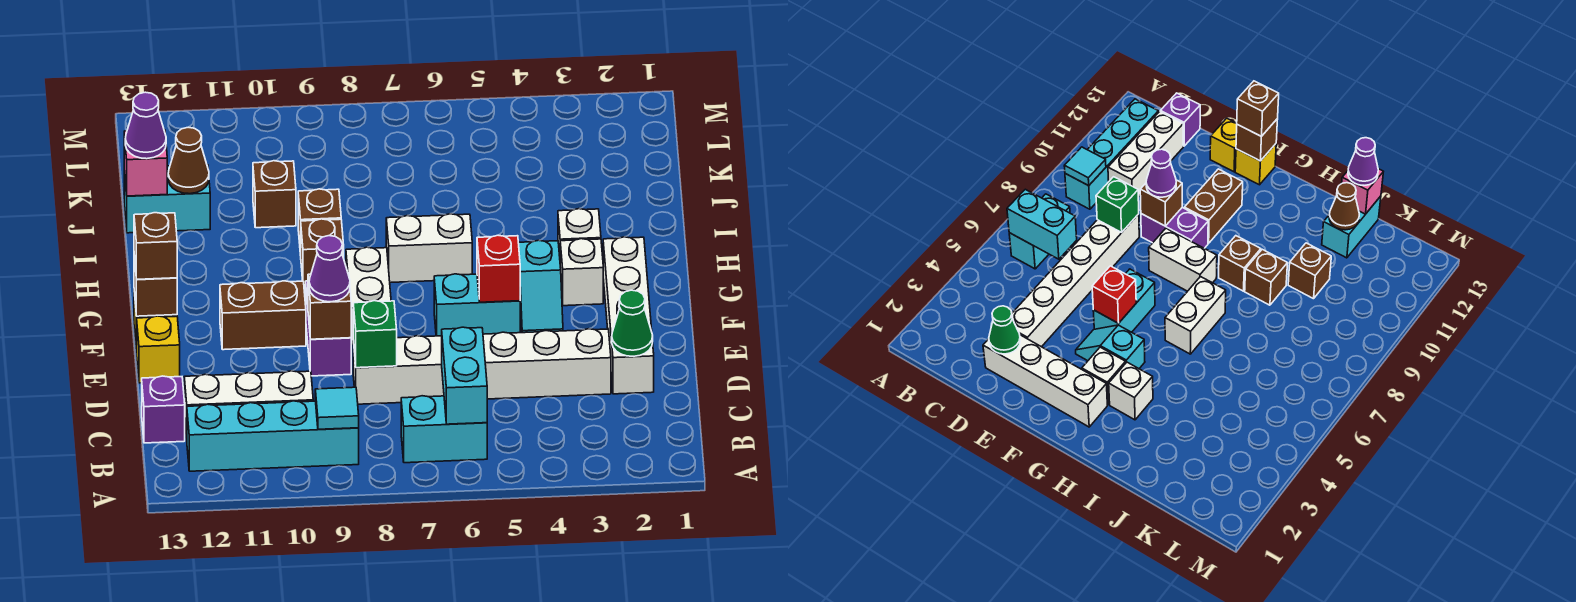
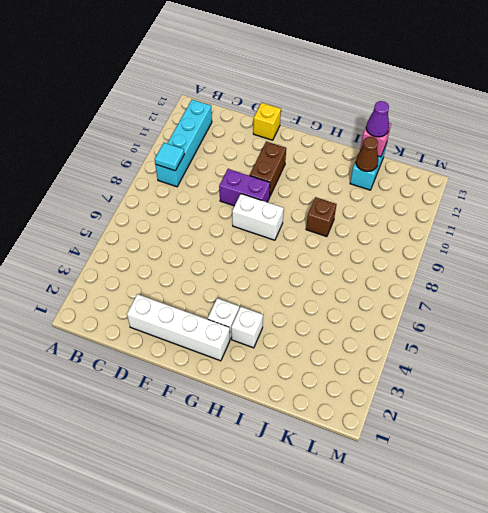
none -> cyan brick B6:B7 level 1
none -> white brick C10:C12 level 1
none -> purple brick C13 level 1
none -> white brick D3:D8 level 1

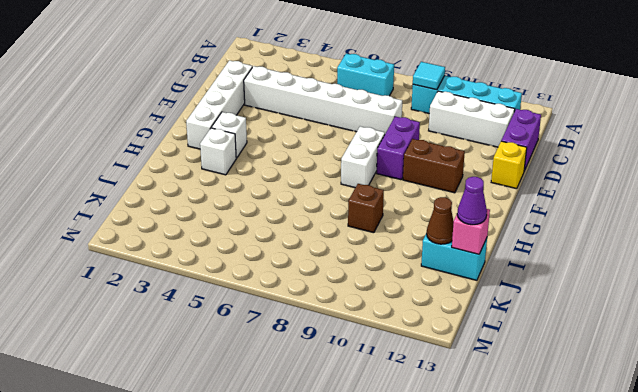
purple brick C13:D13 level 1 -> purple brick C13 level 1
none -> cyan slope F4:G4 level 1 top G
none -> cyan brick F5:F6 level 1
none -> yellow brick F13 level 1
none -> white brick H6:H7 level 1

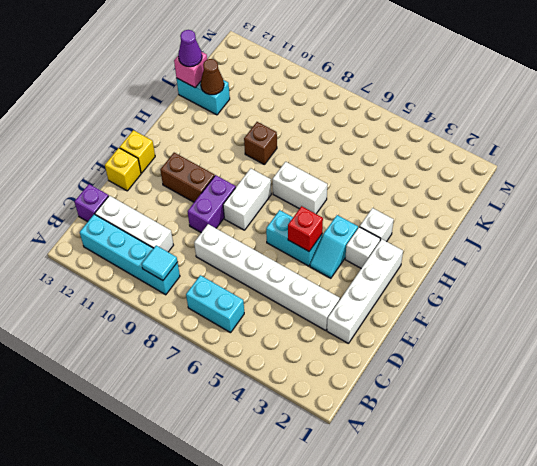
none -> brown brick H9 level 1
none -> brown brick J10 level 1
none -> cyan brick B6:C6 level 2
none -> green cone D2 level 2

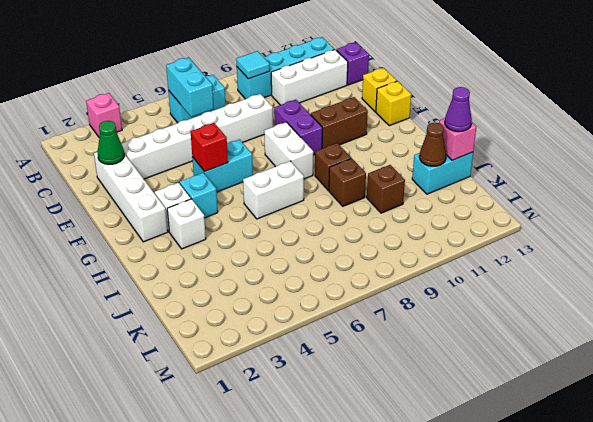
pink brick A3 level 1 -> none
none -> green brick D8 level 2
none -> brown brick E9 level 2
none -> brown brick F13 level 2
none -> purple cone E9 level 3

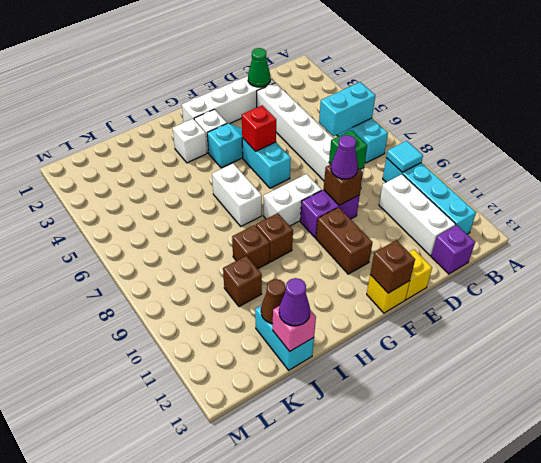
none -> brown brick F13 level 3

